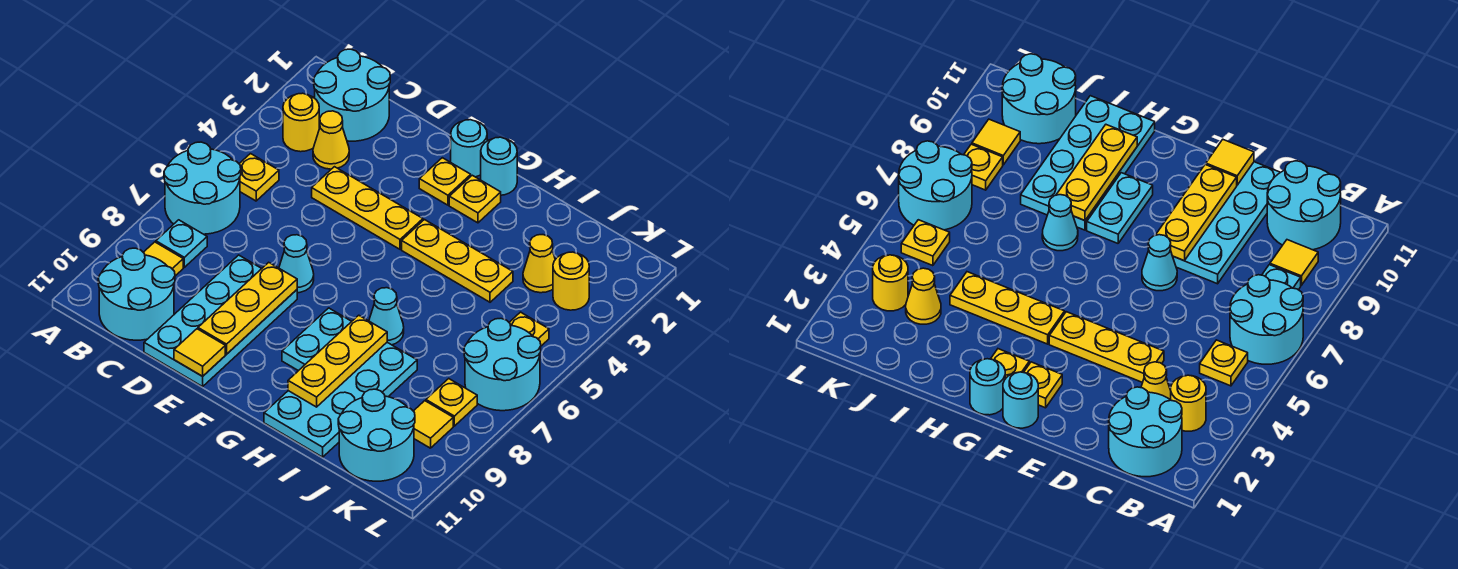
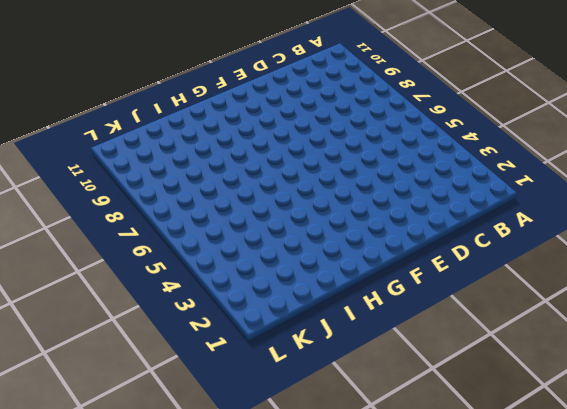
none -> cyan round brick A6:B7 level 1
none -> cyan round brick B1:C2 level 1
none -> yellow round brick B3 level 1

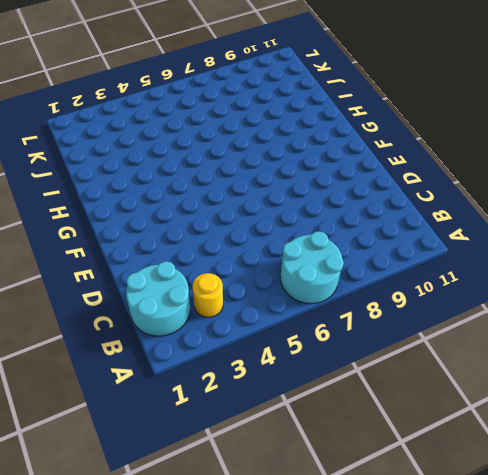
none -> yellow plate B5 level 1
none -> cyan plate B8 level 1
none -> yellow tile B9 level 1

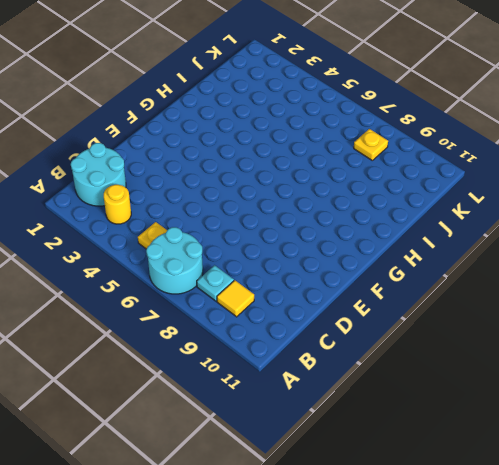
none -> cyan round brick B10:C11 level 1
none -> yellow cone C3 level 1
none -> yellow plate D4:F4 level 1

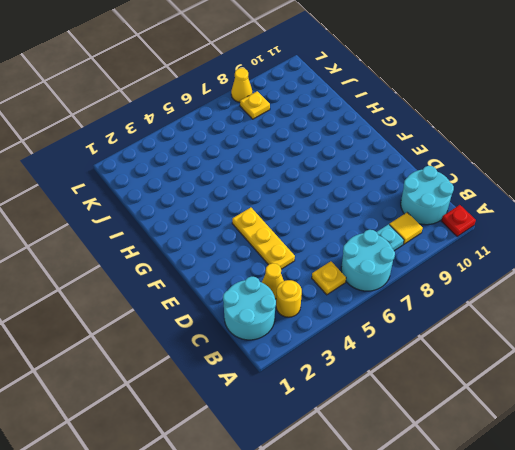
red plate A11 level 1 -> none
yellow cone L8 level 1 -> yellow cone J3 level 1
none -> cyan plate D8:E11 level 1
none -> cyan cone E7 level 1
none -> cyan round brick F1 level 1

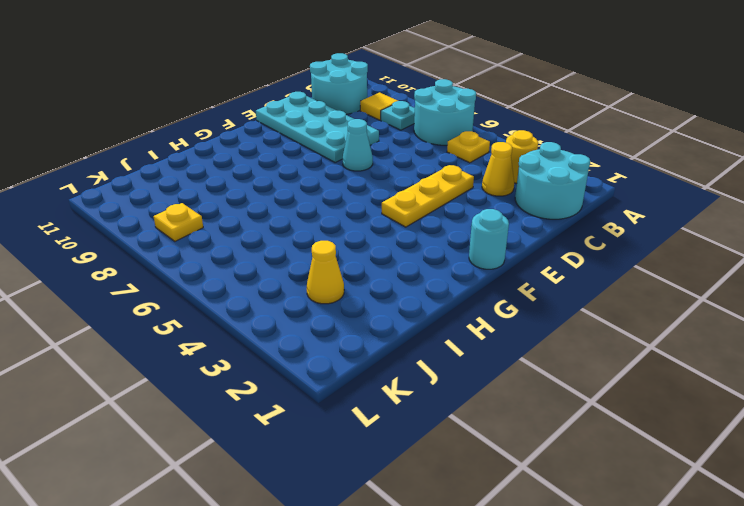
none -> yellow plate F2 level 1
none -> cyan round brick G1 level 1
none -> yellow plate G2 level 1

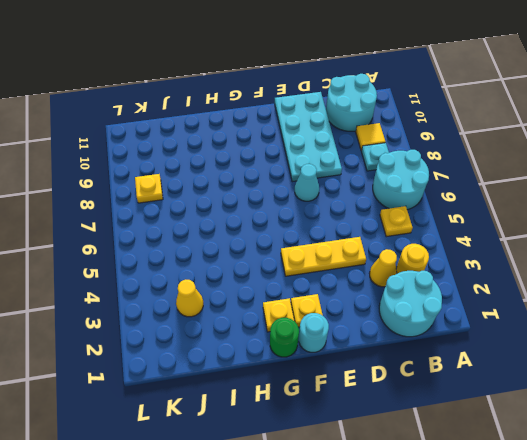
green round brick G1 level 1 -> cyan round brick G1 level 1
none -> yellow plate G4:I4 level 1
none -> cyan plate G8:G9 level 1
none -> cyan cone H7 level 1

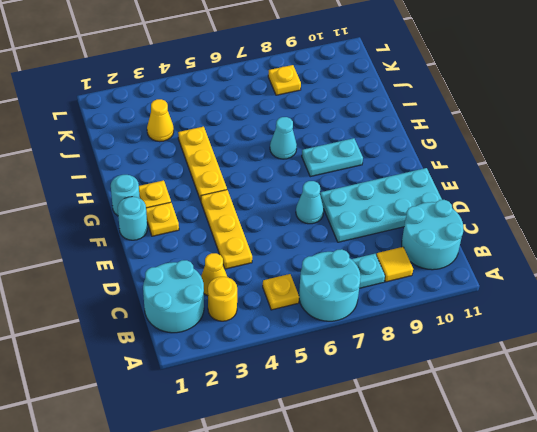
none -> cyan plate H8:I11 level 1
none -> cyan round brick J10:K11 level 1
none -> yellow round brick K3 level 1

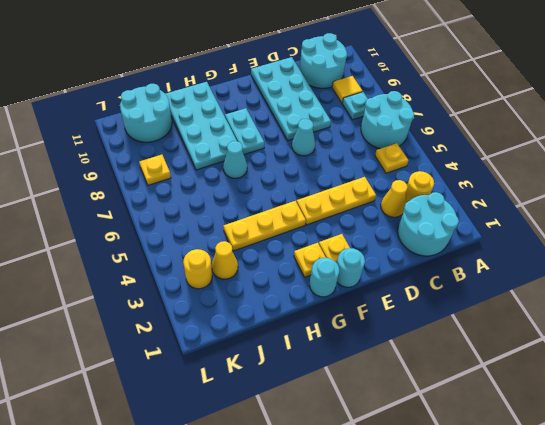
none -> yellow plate K5 level 1
none -> cyan round brick K6:L7 level 1
none -> yellow tile K9 level 1

